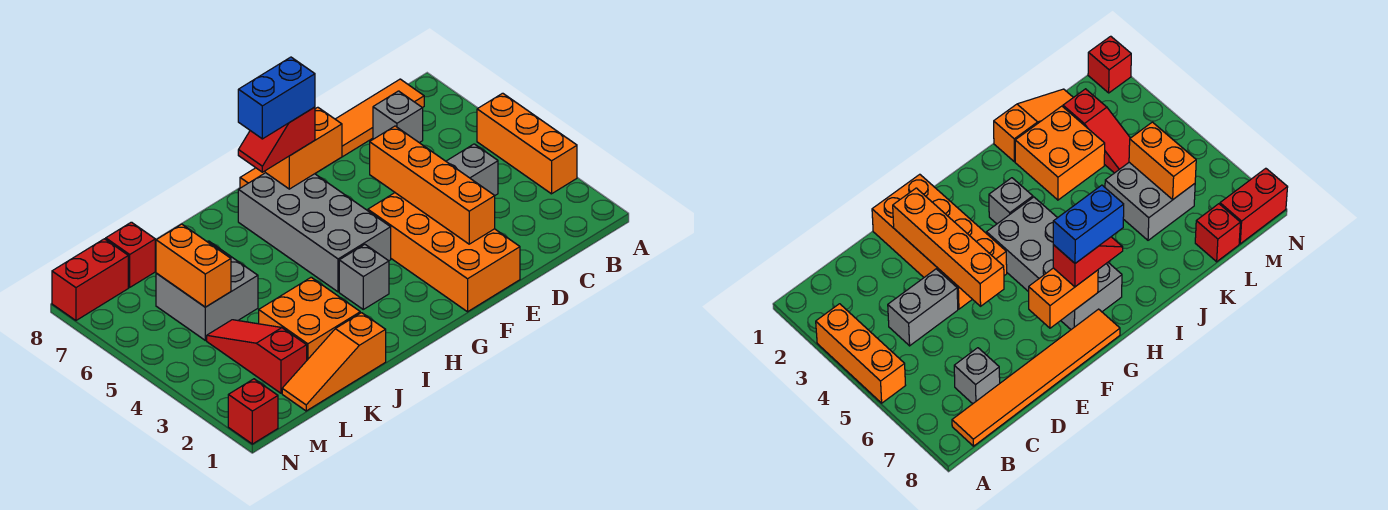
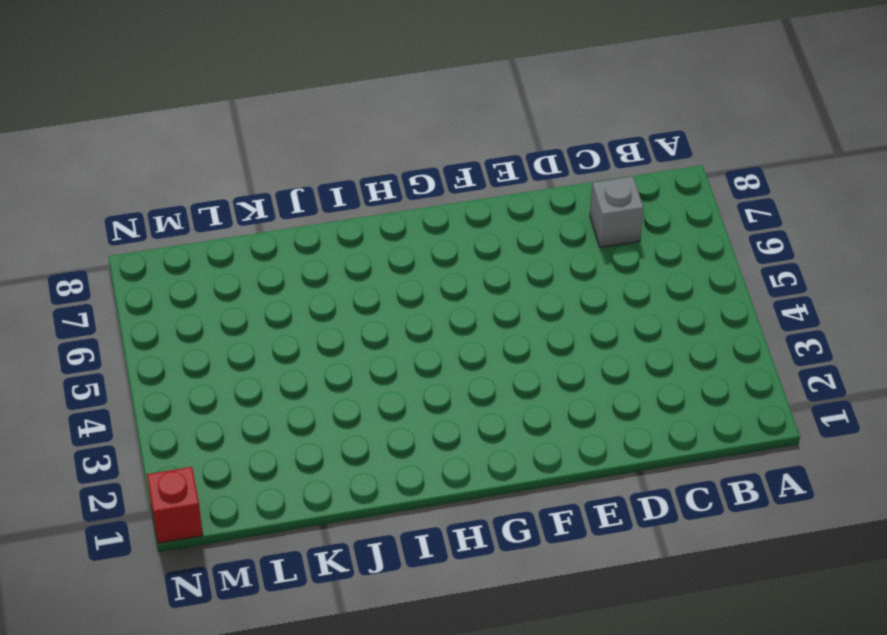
none -> orange brick A3:A5 level 1
none -> orange tile B8:G8 level 1
none -> grey brick C4:D4 level 1

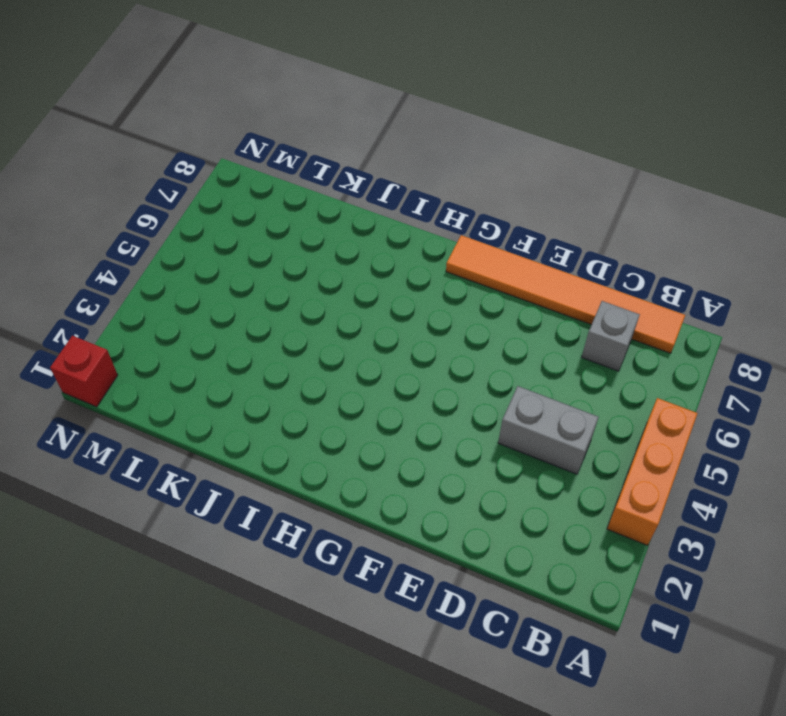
none -> orange brick E1:F4 level 1
none -> grey brick G4:H7 level 1
none -> grey brick H3 level 1

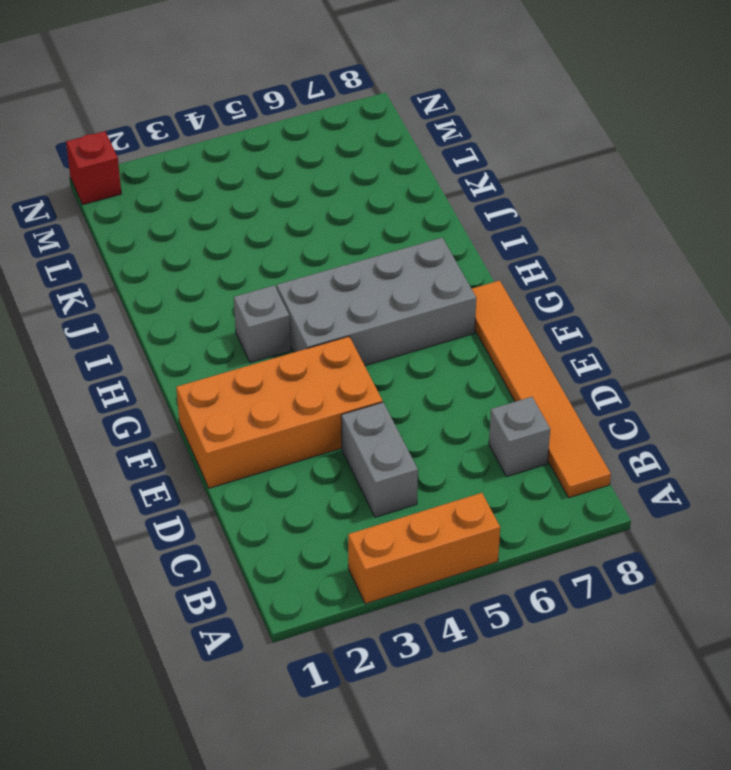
none -> orange slope J1:L1 level 1 top J
none -> orange brick J2:K3 level 1
none -> grey brick K5:L6 level 1

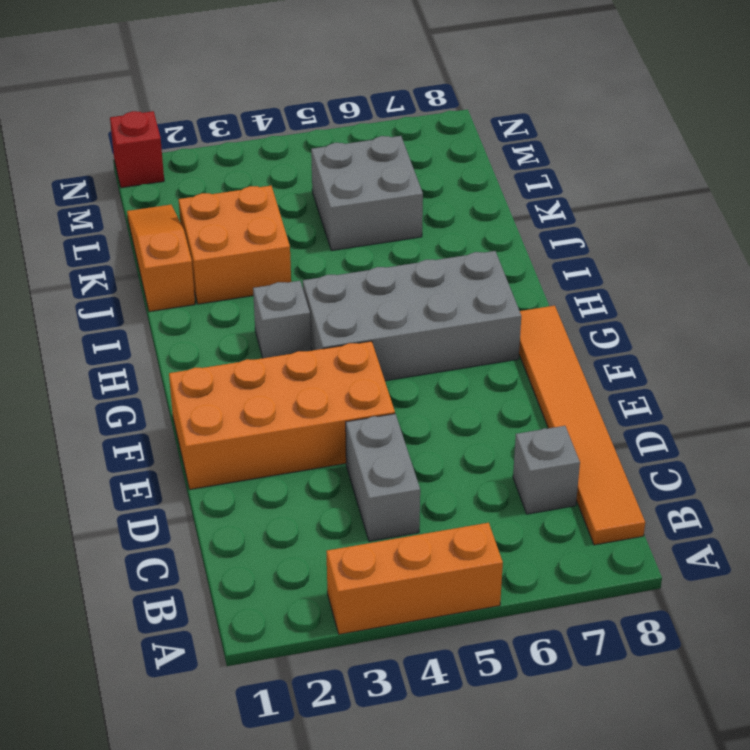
none -> red slope L2:L4 level 1 top 2
none -> red brick L8 level 1
none -> red brick M8:N8 level 1

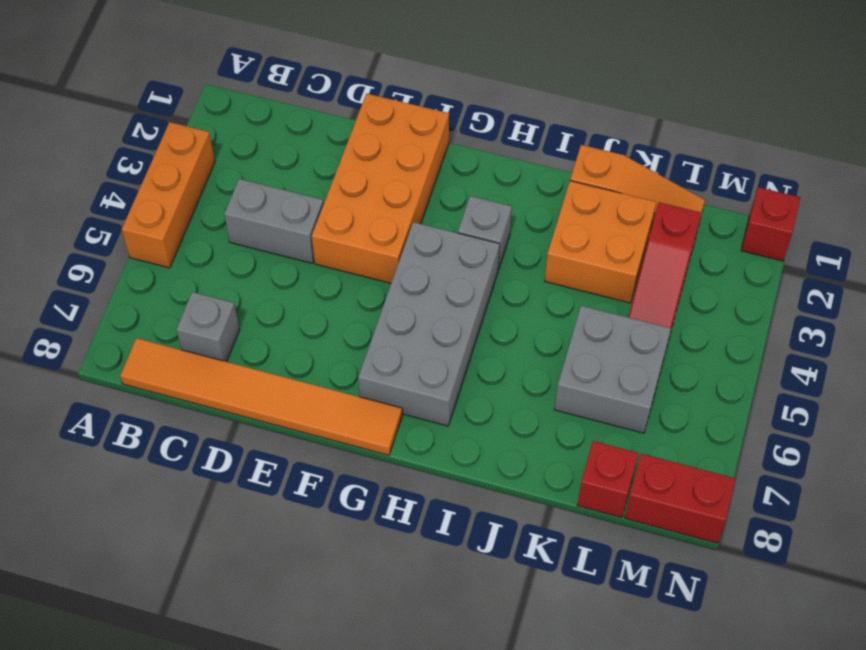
none -> orange brick E2:E5 level 2
none -> orange brick F7:G7 level 2
none -> orange brick L5:L6 level 2

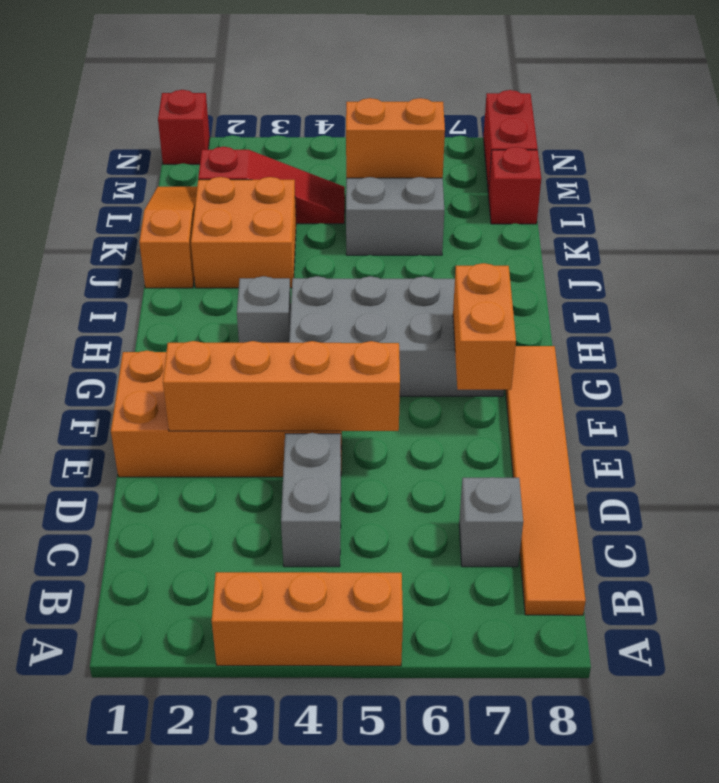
none -> red slope G7:H7 level 3 top G
none -> blue brick G7:H7 level 4

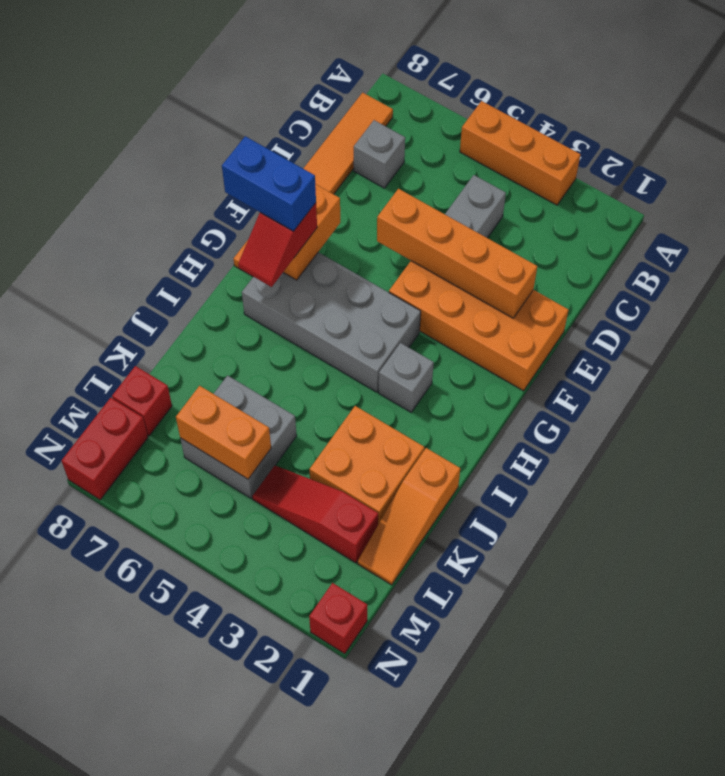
blue brick G7:G8 level 4 -> blue brick G7:H7 level 4

